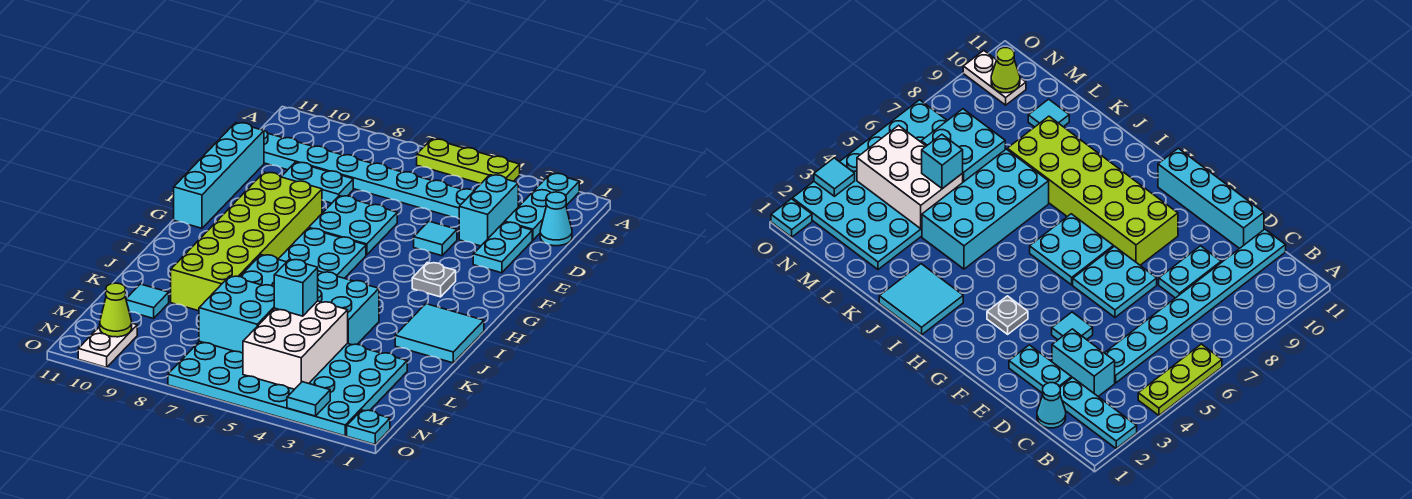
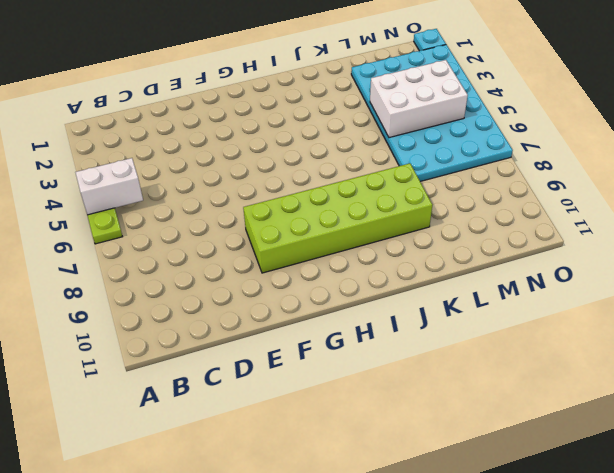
white brick A5:B5 level 2 -> none
none -> cyan plate A2:C2 level 1
none -> cyan cone C1 level 1
none -> cyan brick C3:D3 level 1

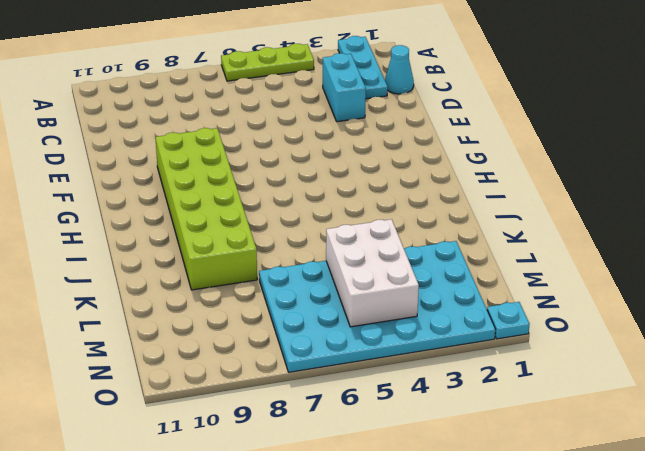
none -> cyan plate C4:C11 level 1
none -> cyan plate D2:E2 level 1
none -> cyan plate D8:D9 level 1

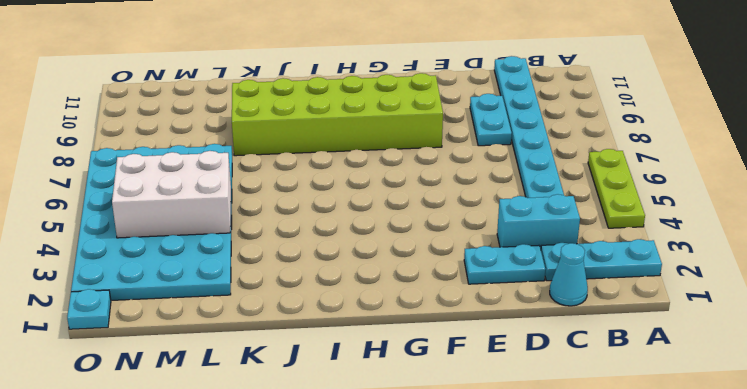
none -> cyan brick D11:G11 level 1
none -> cyan tile E4 level 1
none -> cyan plate E6:F7 level 1

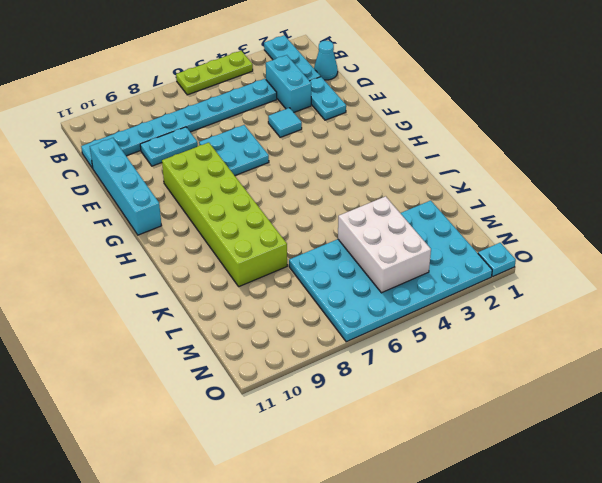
none -> grey plate G3 level 1
none -> cyan plate G6:H7 level 1
none -> cyan tile I1:J2 level 1

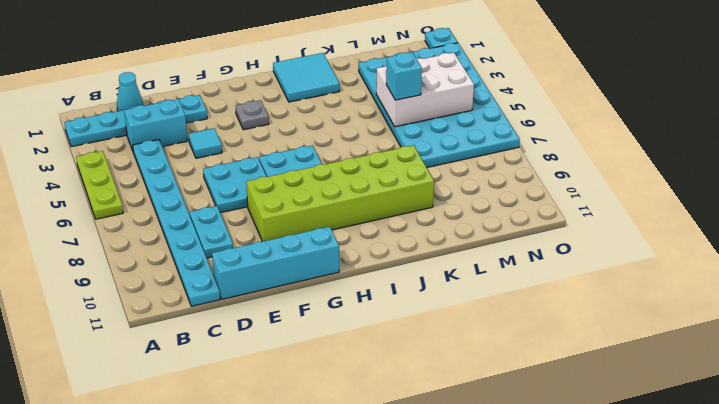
none -> cyan brick J4:K7 level 1
none -> cyan tile L10 level 1
none -> white plate N10:O10 level 1

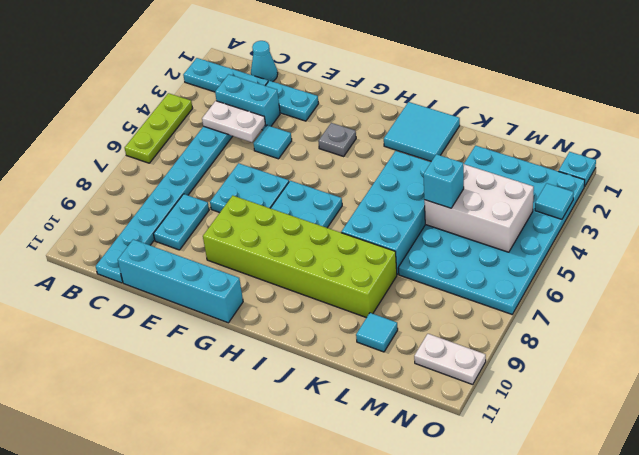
white plate C4:D4 level 2 -> none
none -> cyan brick L6:M7 level 2
none -> lime cone N10 level 2

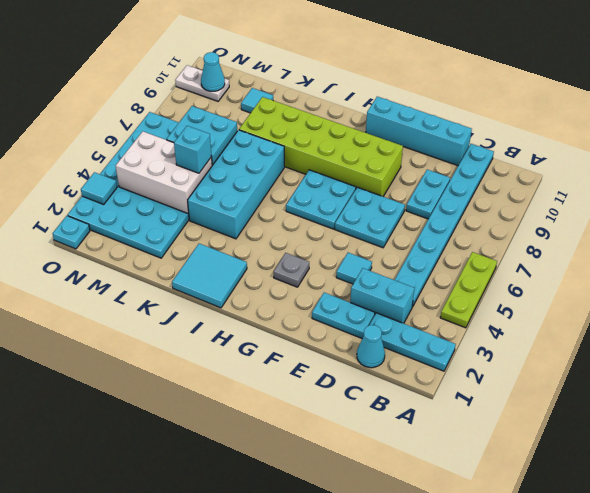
cyan cone N10 level 2 -> lime cone N10 level 2

